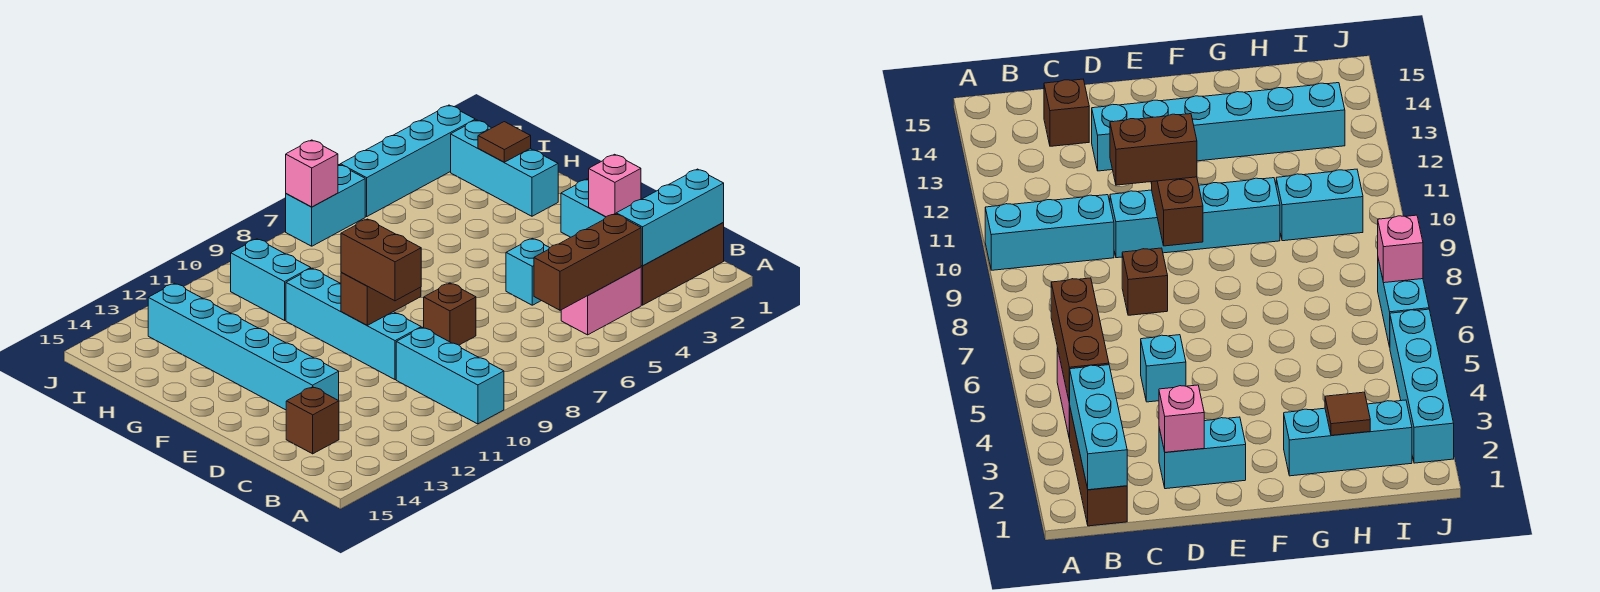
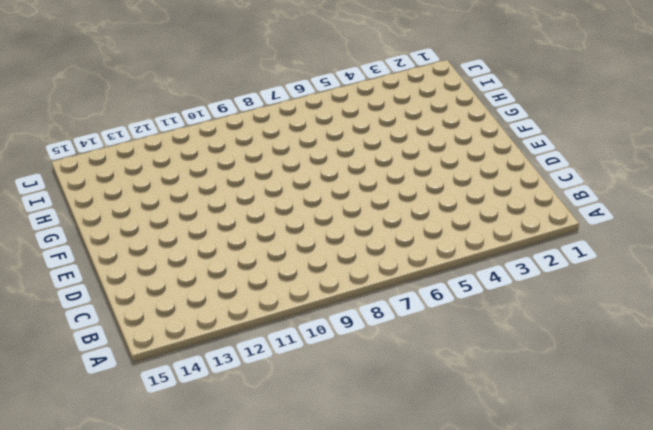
none -> cyan brick A10:C10 level 1
none -> brown brick B1:B3 level 1
none -> pink brick B4:B5 level 1

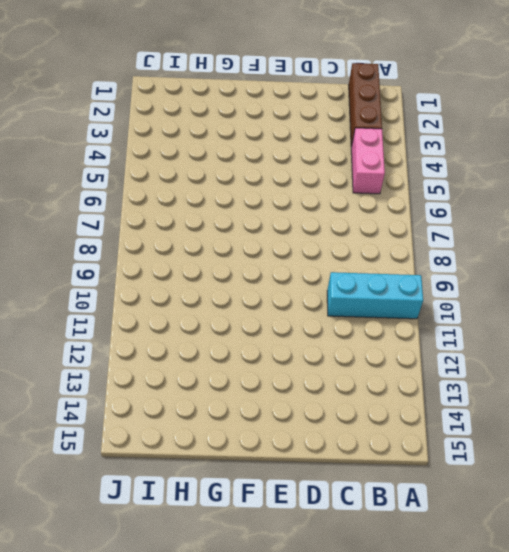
none -> brown brick C14 level 1
none -> cyan brick D2:E2 level 1
none -> cyan brick D5 level 1

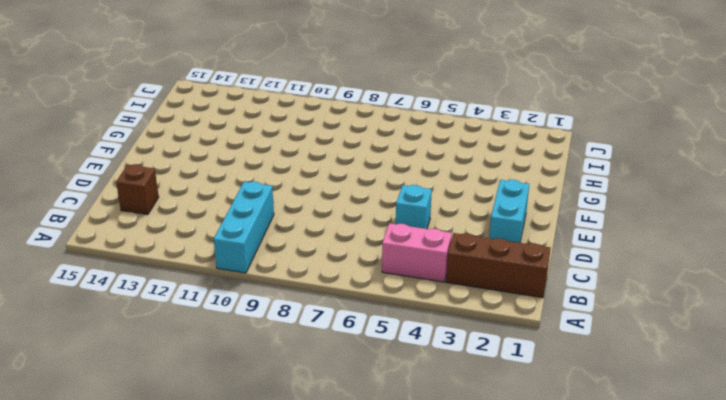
none -> brown brick D8 level 1
none -> cyan brick D10:G10 level 1
none -> cyan brick D13:I13 level 1

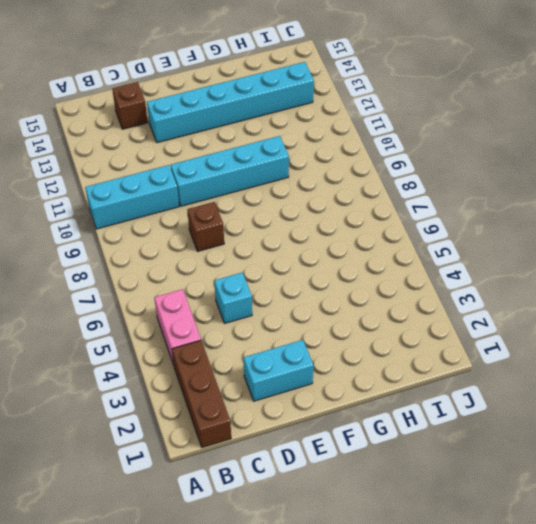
none -> cyan brick G2:I2 level 1
none -> cyan brick H10:I10 level 1
none -> cyan brick J2:J5 level 1

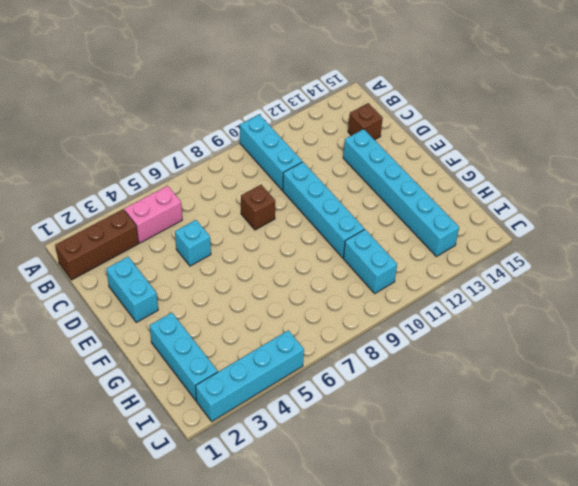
none -> cyan brick J6:J7 level 1
none -> cyan brick B1:B3 level 2
none -> brown brick B4:B6 level 2

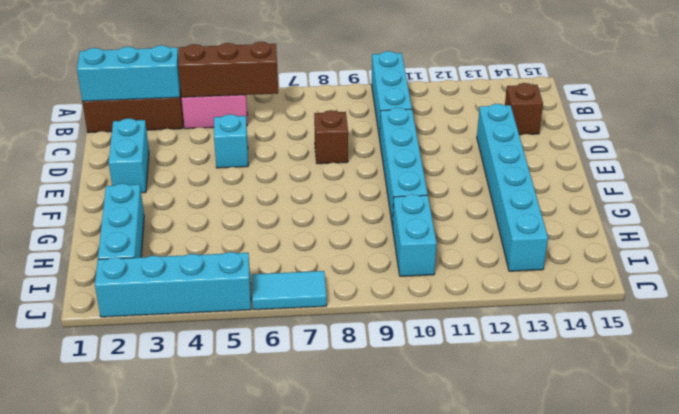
cyan tile J6:J7 level 1 -> cyan brick J6:J7 level 1
none -> pink brick D2 level 2
none -> brown brick E9:E10 level 2
none -> brown tile H2 level 2

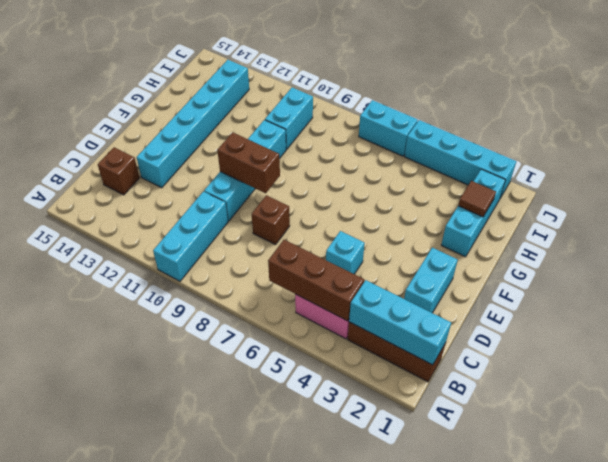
none -> pink brick D2 level 2
none -> pink brick J7 level 2
none -> brown brick D10:E10 level 3

